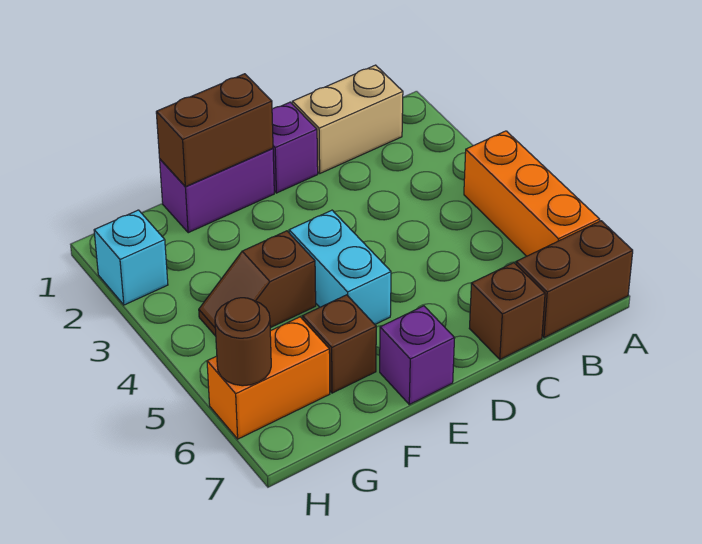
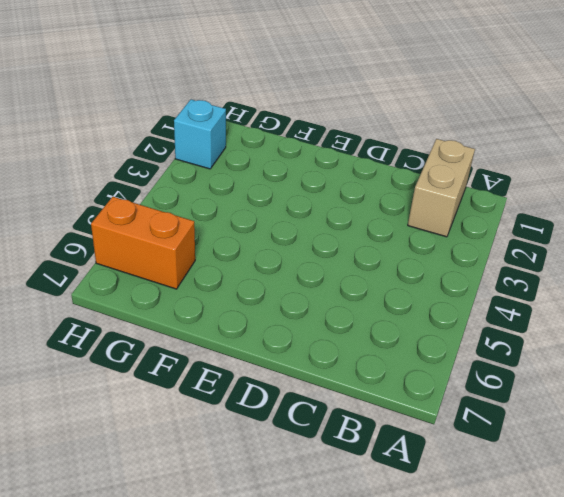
tan brick B1:B2 level 1 -> tan brick B1:C1 level 1
none -> orange brick A4:A6 level 1
none -> brown brick A7:B7 level 1
none -> brown brick C7 level 1

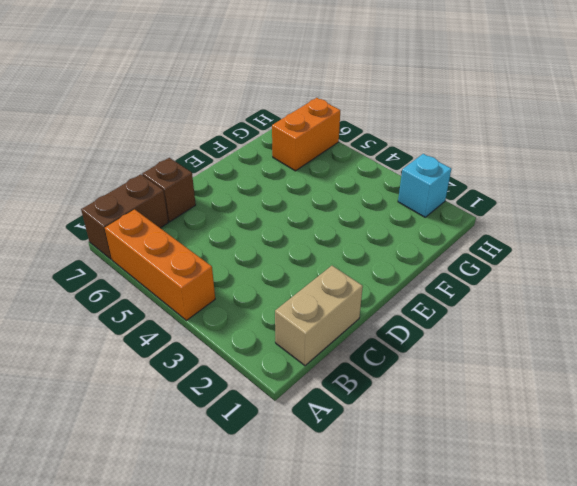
none -> purple brick D1 level 1
none -> purple brick E1:F1 level 1
none -> cyan brick E4:E5 level 1

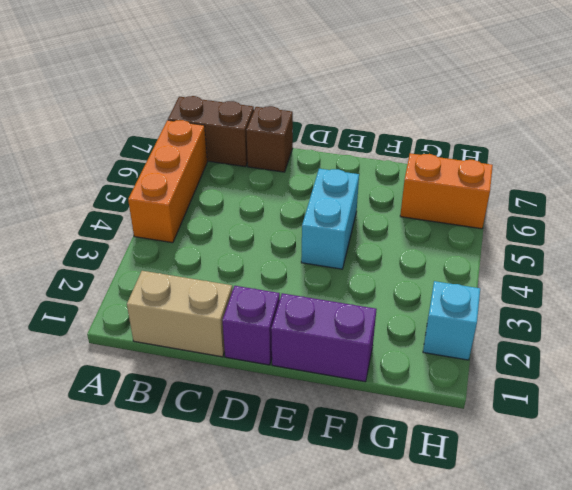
none -> purple brick E7 level 1
none -> brown slope F4:G4 level 1 top F
none -> brown brick F6 level 1

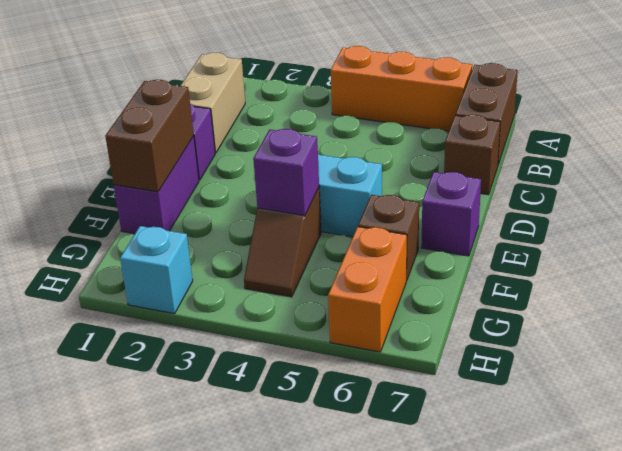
purple brick F4 level 2 -> none
none -> brown round brick H6 level 2

